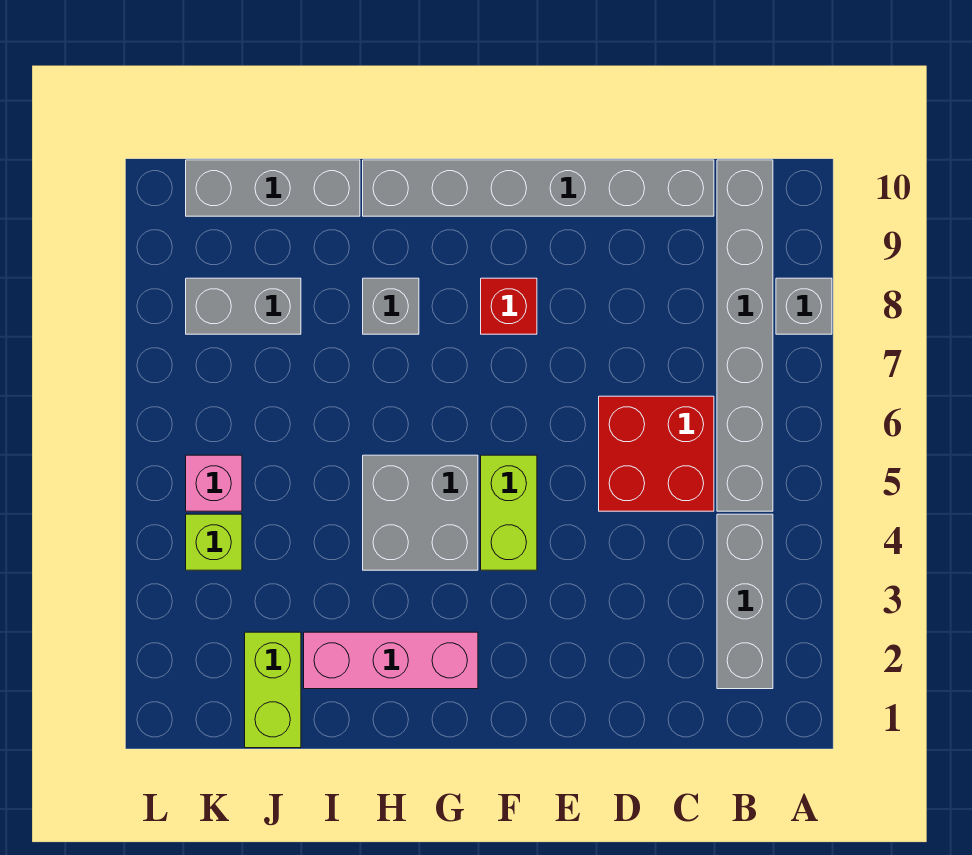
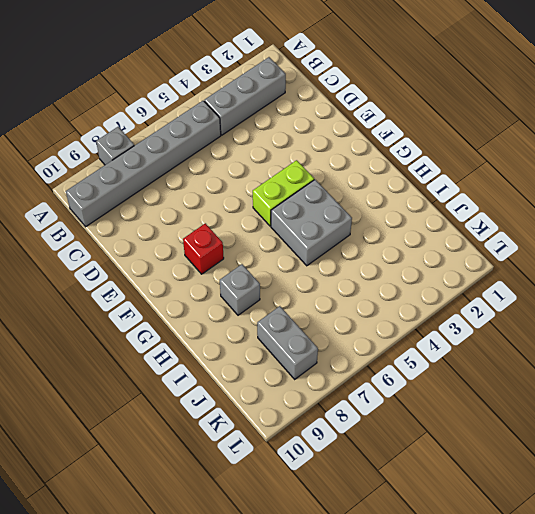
none -> red brick C5:D6 level 1
none -> grey brick C10:H10 level 1
none -> pink brick G2:I2 level 1

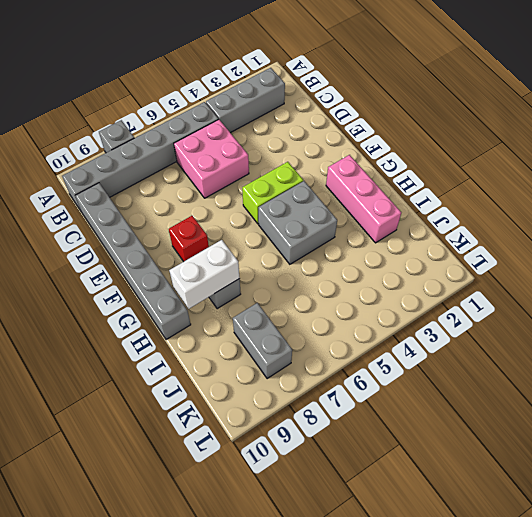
pink brick C5:D6 level 1 -> red brick C5:D6 level 1
white brick H8:H9 level 2 -> none
none -> grey brick I10:K10 level 1
none -> lime brick J1:J2 level 1
none -> lime brick K4 level 1

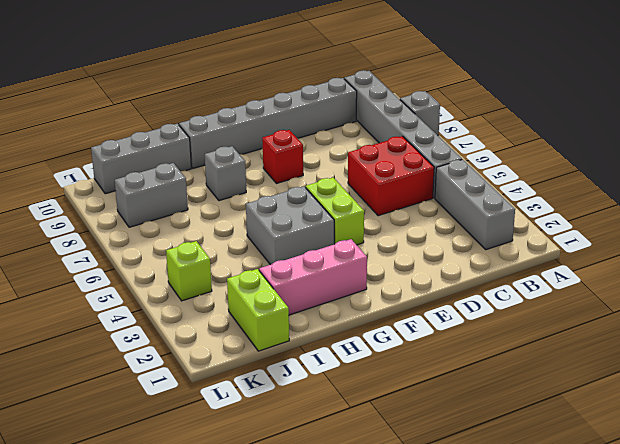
none -> pink brick K5 level 1

